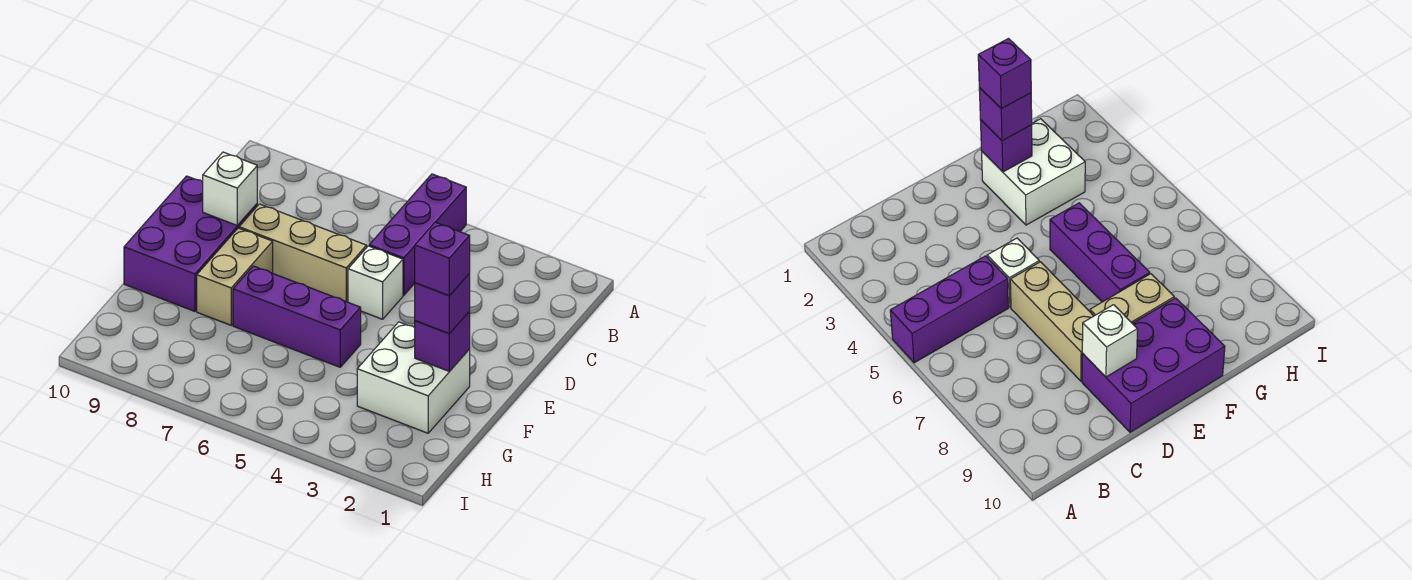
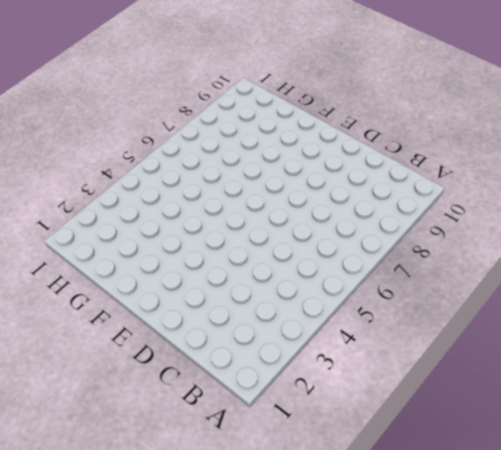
none -> purple brick A5:C5 level 1
none -> white brick D5 level 1

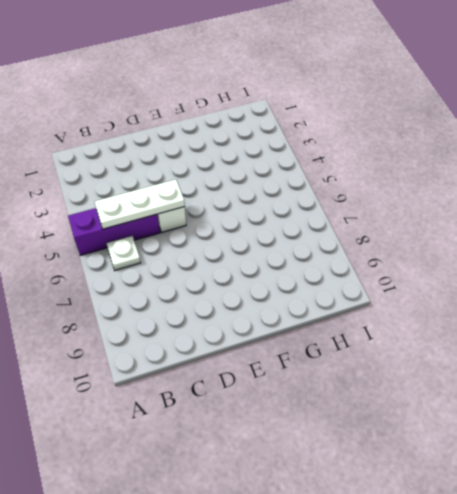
white plate B5:D5 level 2 -> none
white plate B6 level 1 -> none
none -> tan brick D6:D8 level 1
none -> purple brick D9:F10 level 1

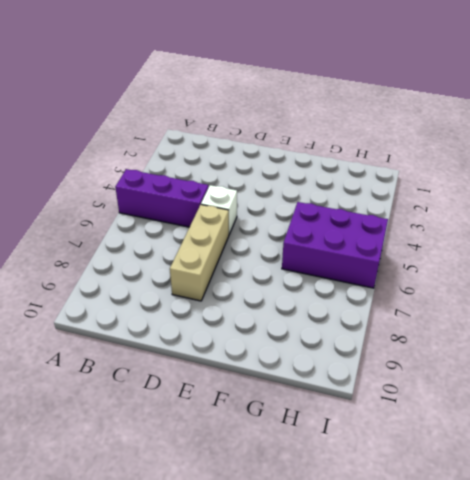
purple brick G5:I6 level 1 -> purple brick D9:F10 level 1
none -> tan brick E8:F8 level 1
none -> white brick F2:G3 level 1

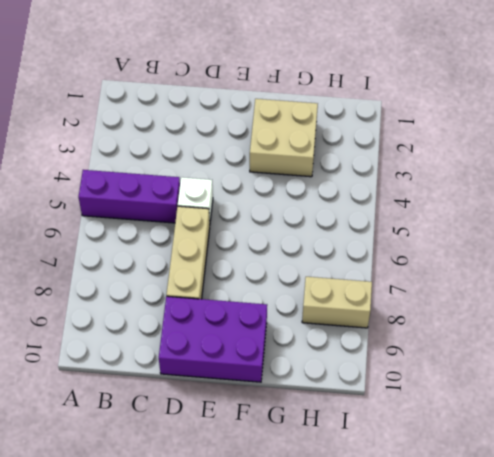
tan brick F2:G3 level 1 -> white brick F2:G3 level 1
tan brick H8:I8 level 1 -> tan brick E8:F8 level 1
none -> purple brick F5:F7 level 1
none -> white brick D9 level 2

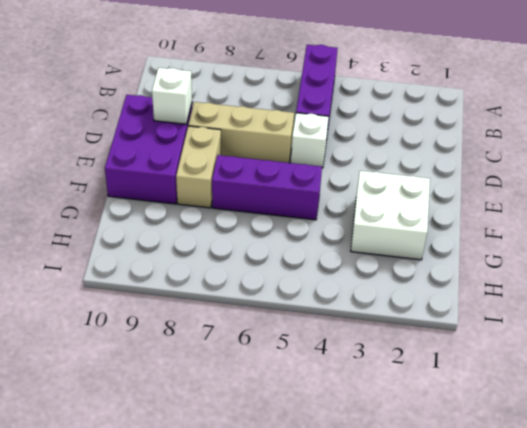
none -> purple brick F2 level 2
none -> purple brick F2 level 3

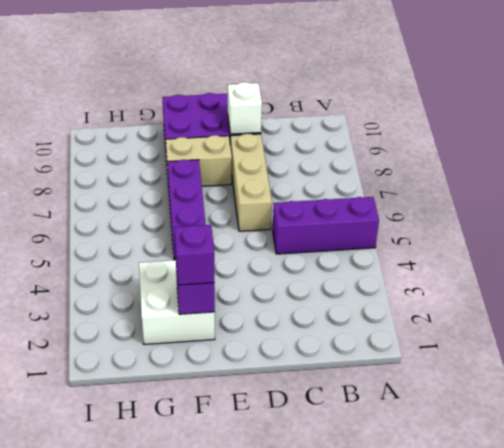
none -> white brick D5 level 1
none -> purple brick F2 level 4

